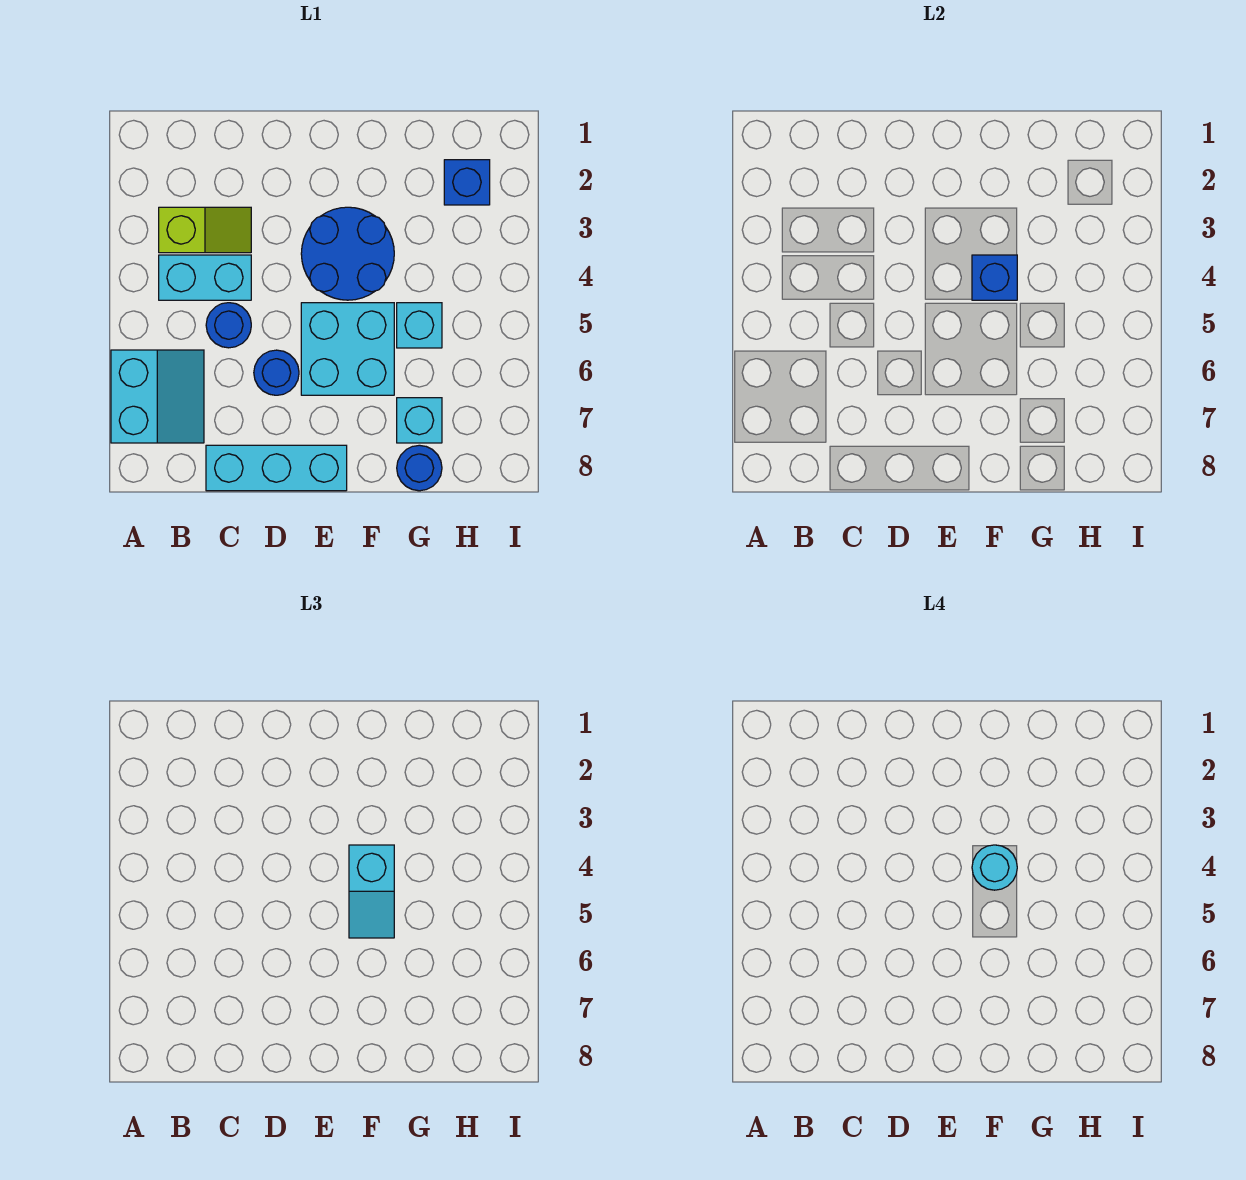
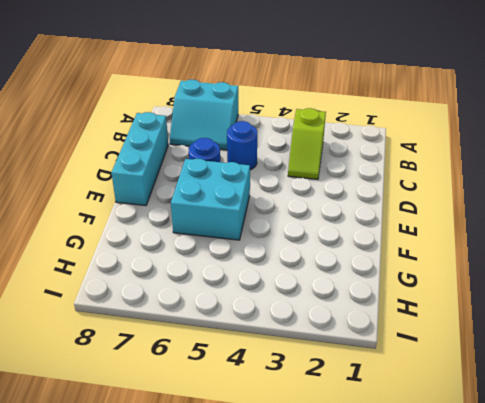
none -> cyan brick B4:C4 level 1
none -> blue round brick E3:F4 level 1
none -> cyan brick G5 level 1

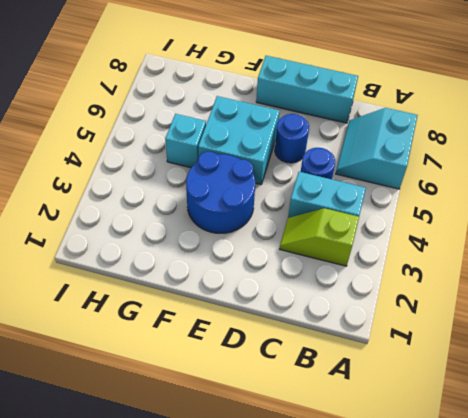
none -> cyan brick G7 level 1
none -> blue round brick G8 level 1
none -> blue brick H2 level 1

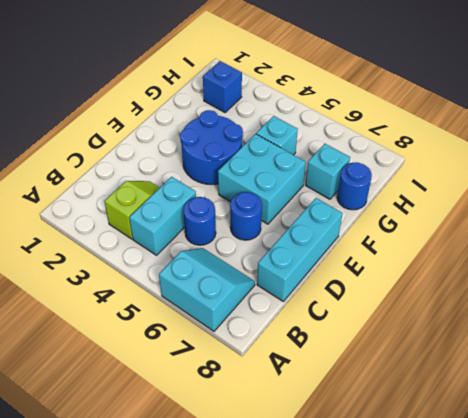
none -> blue brick F4 level 2
none -> cyan slope F4:F5 level 3 top 4
none -> cyan round brick F4 level 4

